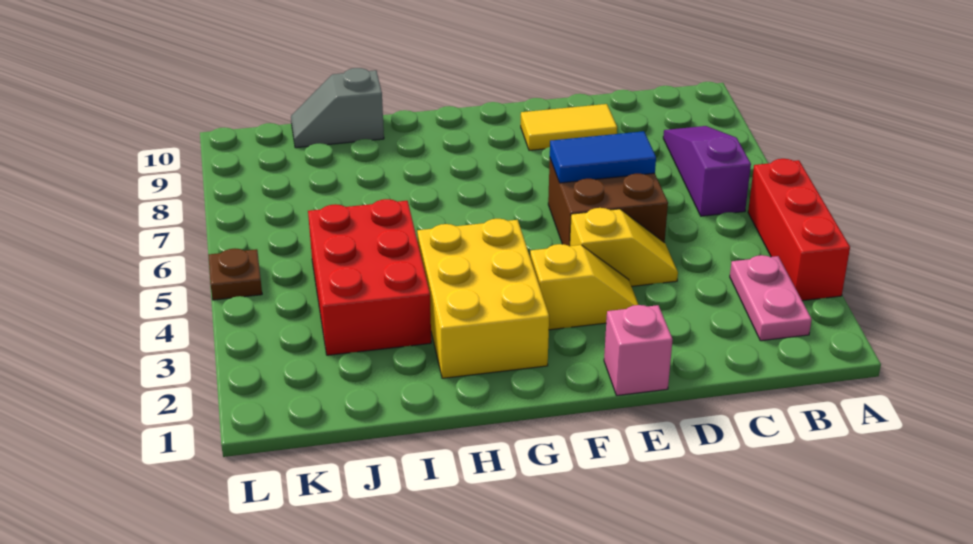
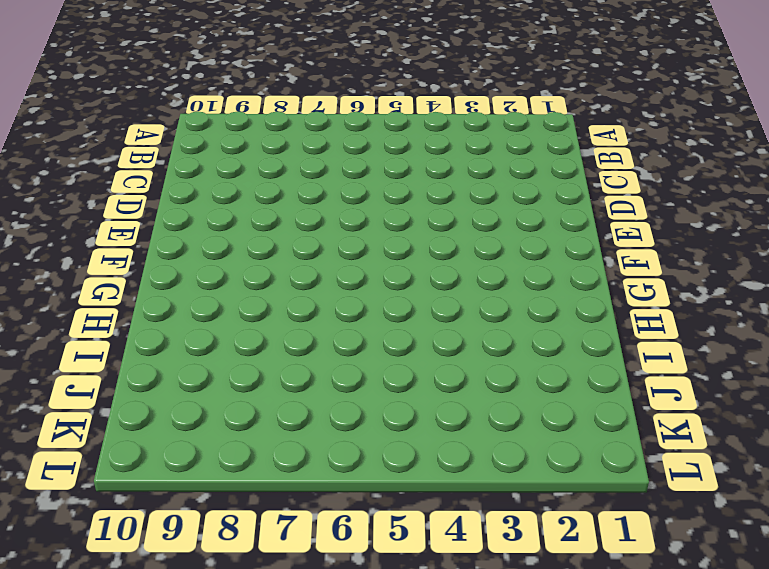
none -> red brick A3:A5 level 1
none -> pink plate B2:B3 level 1
none -> purple slope B6:B8 level 1 top 6

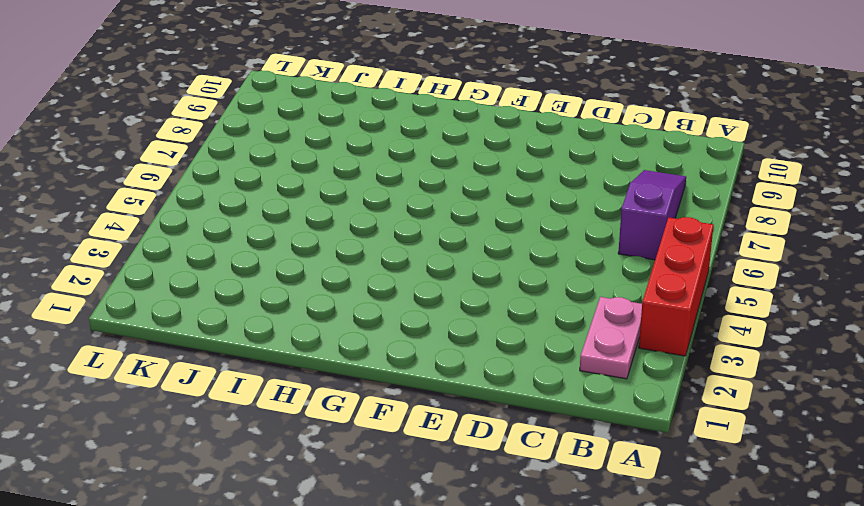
none -> yellow slope D4:E4 level 1 top E
none -> brown brick D5:E6 level 1
none -> yellow tile D9:E9 level 1

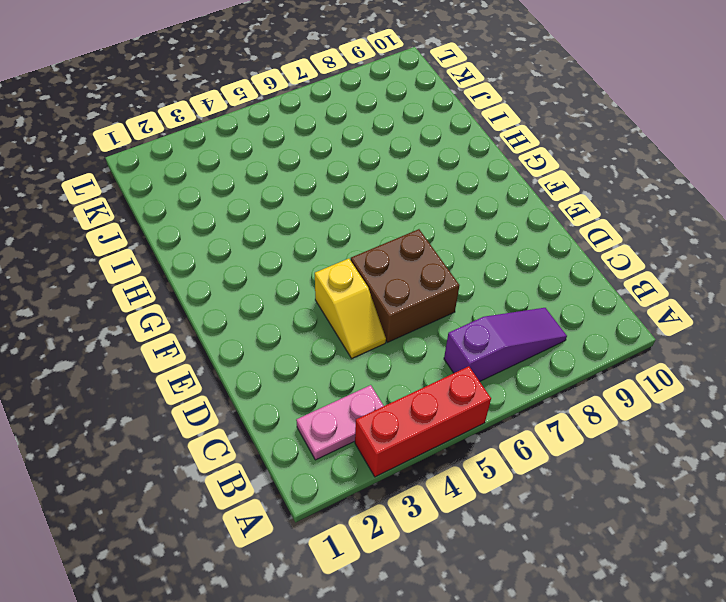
none -> yellow tile D9:E9 level 1
none -> pink brick E1 level 1
none -> yellow slope E3:F3 level 1 top F

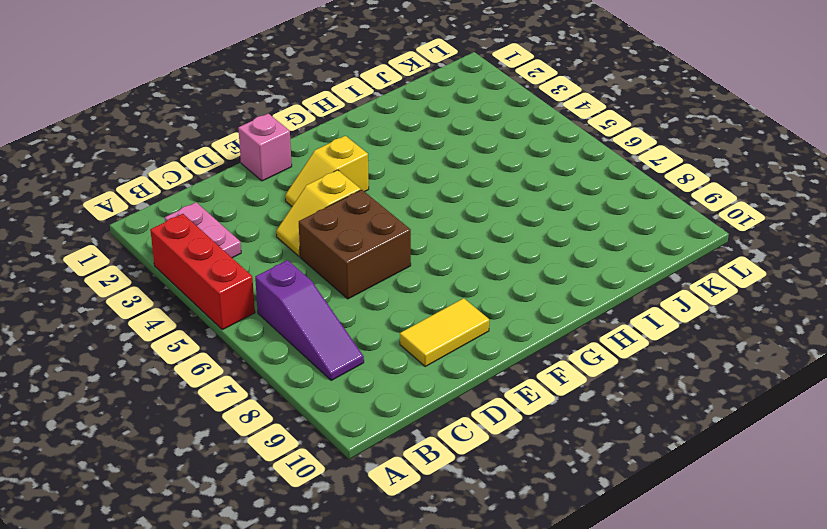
none -> yellow brick G2:H4 level 1
none -> red brick I3:J5 level 1
none -> grey slope I10:J10 level 1 top I

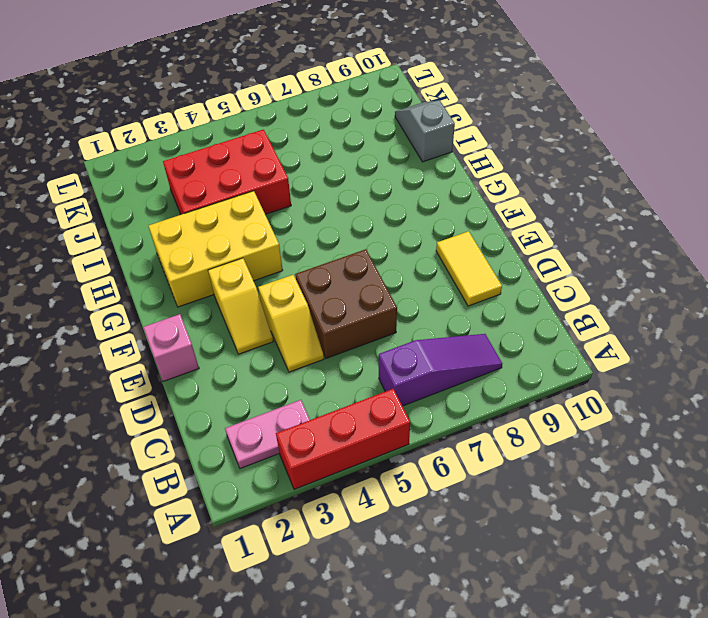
none -> brown plate L5 level 1
none -> blue tile D6:E6 level 2

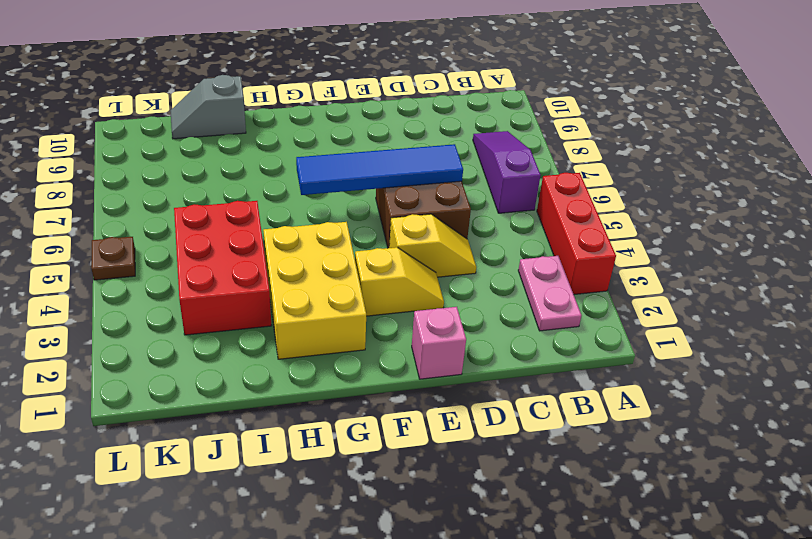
blue tile D6:G6 level 2 -> blue tile D6:E6 level 2
none -> yellow tile D9:E9 level 1

